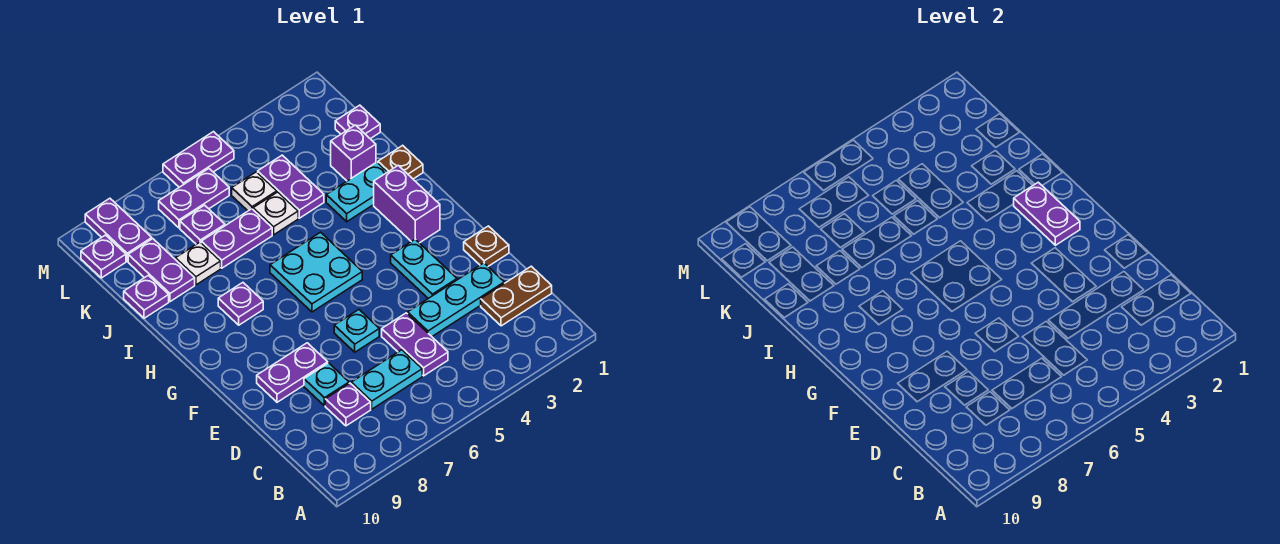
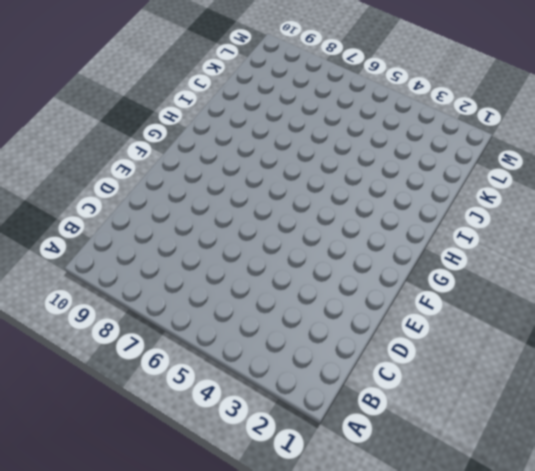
none -> brown plate C1:C2 level 1
none -> purple plate C5:D5 level 1
none -> cyan plate C6:C7 level 1
none -> purple plate C8 level 1

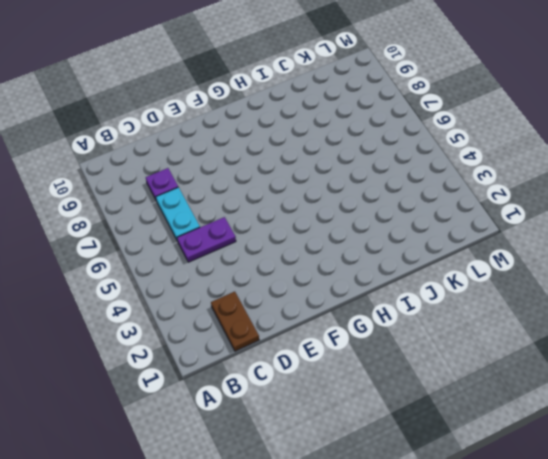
none -> cyan plate D2:D4 level 1
none -> cyan plate D8 level 1
none -> brown plate E1 level 1
none -> cyan plate E3:F3 level 1

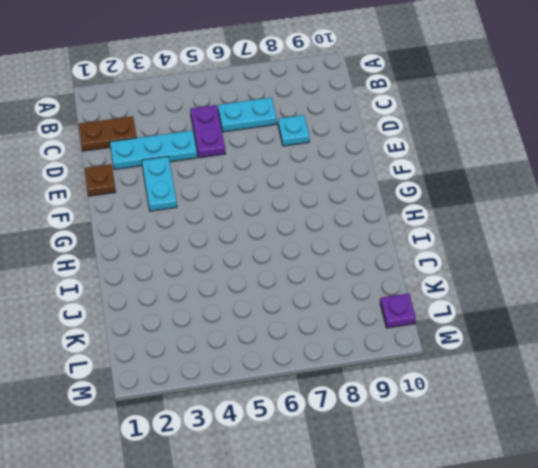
none -> purple plate C8 level 1
none -> cyan plate E6 level 1
none -> purple plate E8:E9 level 1
none -> purple brick G2:H2 level 1

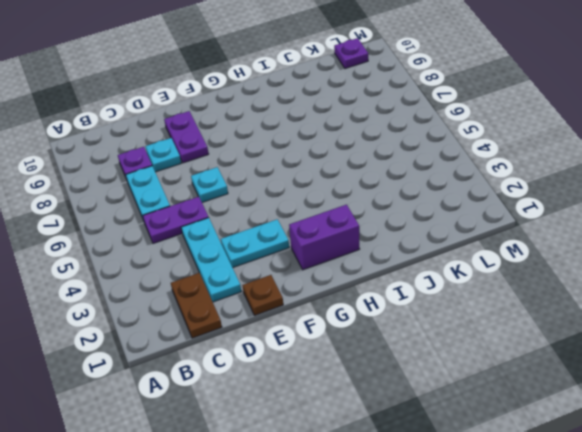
none -> cyan plate G5:H6 level 1
none -> purple plate H8 level 1
none -> brown plate I1 level 1
none -> cyan plate I2:I3 level 1

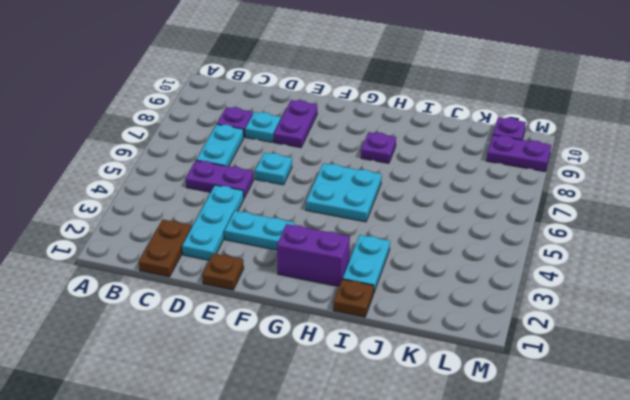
none -> purple brick J2 level 1
none -> purple plate J4:K4 level 1
none -> white plate J5 level 1
none -> purple plate J6:J7 level 1

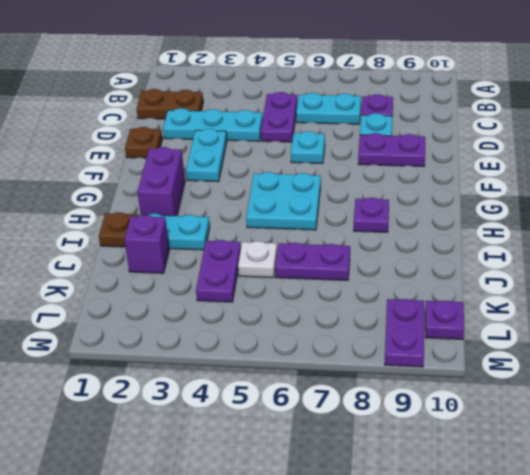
none -> white plate J8 level 1
none -> purple plate J9:K9 level 1
none -> purple plate J10 level 1
none -> purple plate K1 level 1

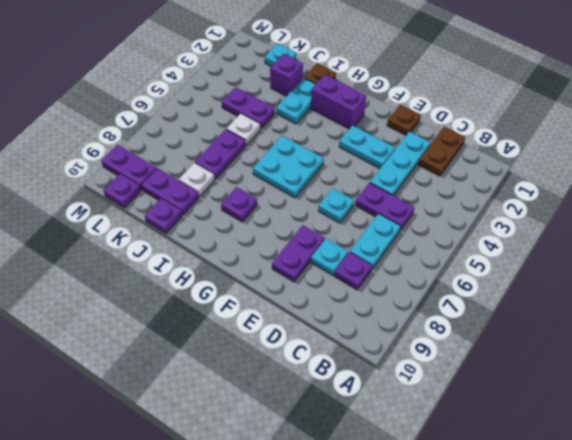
cyan plate K1 level 1 -> purple plate K1 level 1
none -> white plate K5 level 1
none -> purple plate K7 level 1
none -> purple plate L6:L7 level 1
none -> purple plate M5:M6 level 1

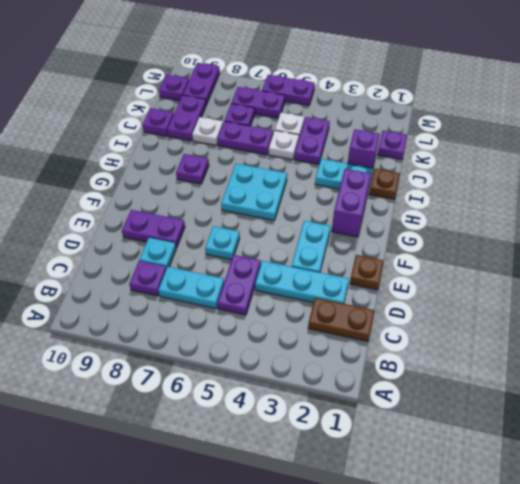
none -> purple plate G2:H2 level 2

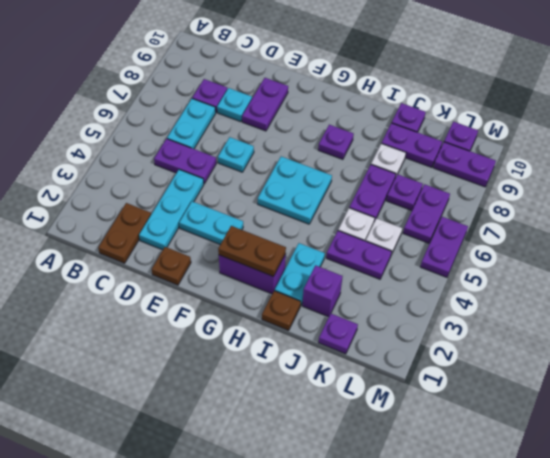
brown plate G2:H2 level 2 -> purple plate G2:H2 level 2

